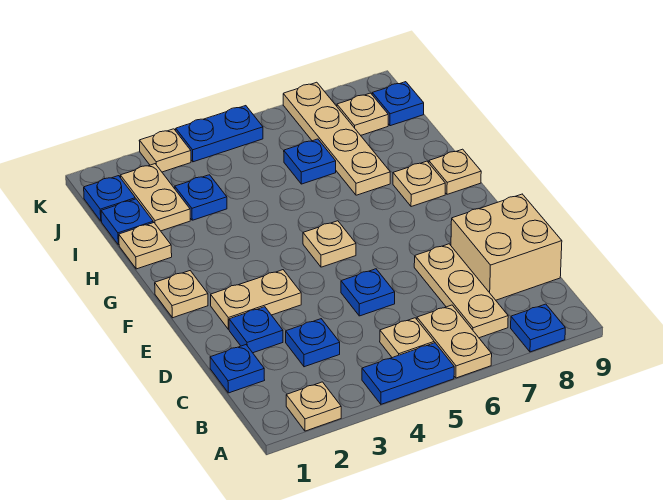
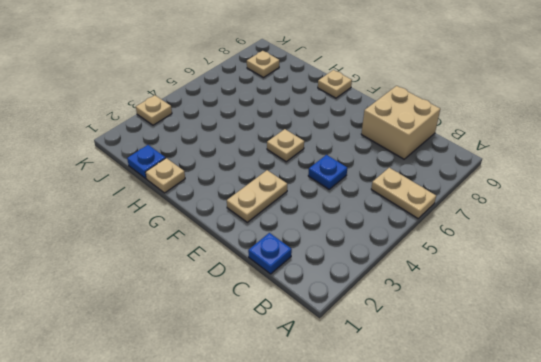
none -> tan plate A2 level 1
none -> blue plate A4:A5 level 1
none -> blue plate A8 level 1

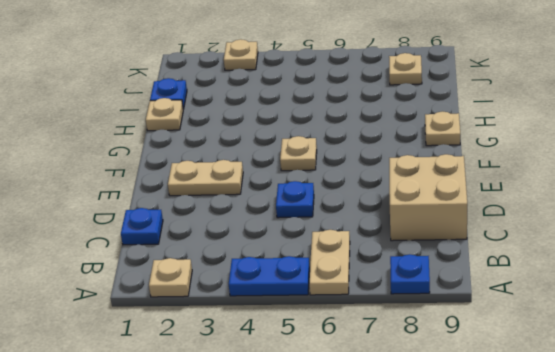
none -> tan plate B5 level 1
none -> tan plate B7:D7 level 1
none -> blue plate C3 level 1

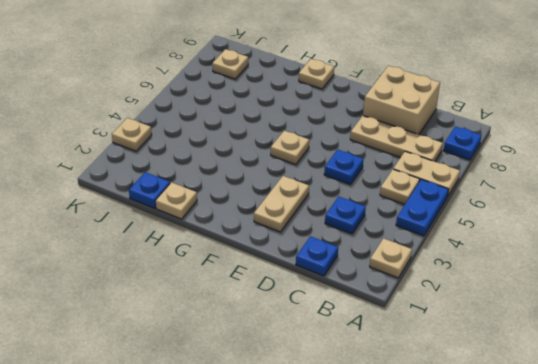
none -> blue plate D2 level 1
none -> tan plate F1 level 1
none -> tan plate G8 level 1

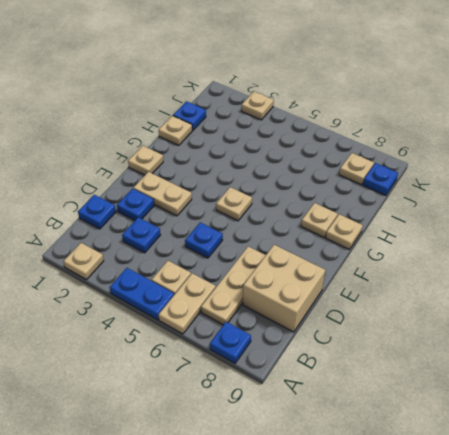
none -> tan plate H7:K7 level 1
none -> tan plate I2:J2 level 1
none -> blue plate I3 level 1

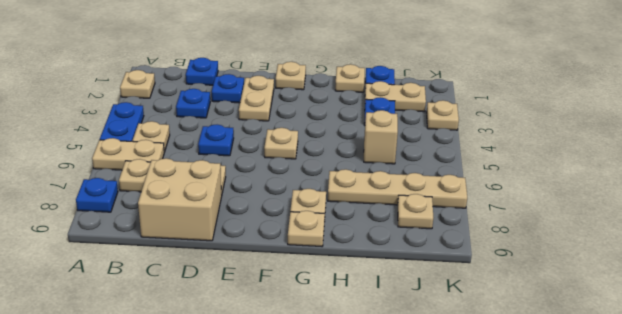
tan brick I5 level 1 -> none
none -> blue plate I6 level 1
none -> blue plate J1 level 1
none -> blue plate J9 level 1

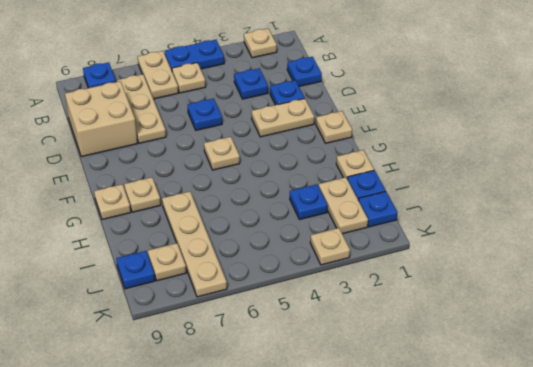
none -> blue plate I6 level 1
none -> blue plate K4:K5 level 1

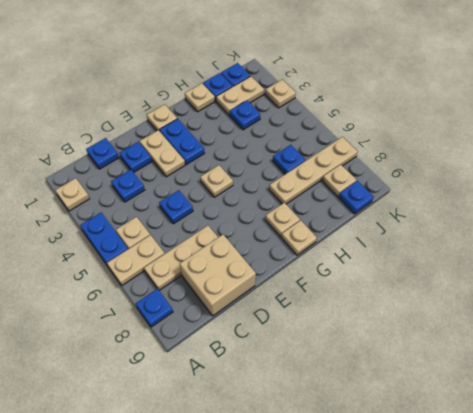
blue plate F2:F3 level 1 -> blue plate K4:K5 level 1

